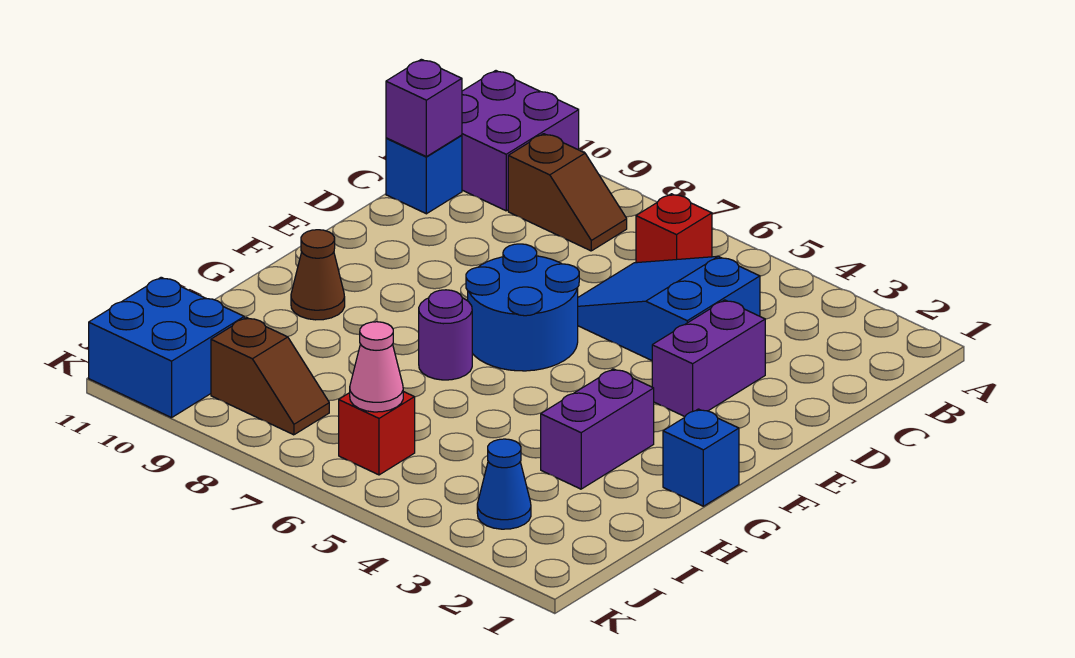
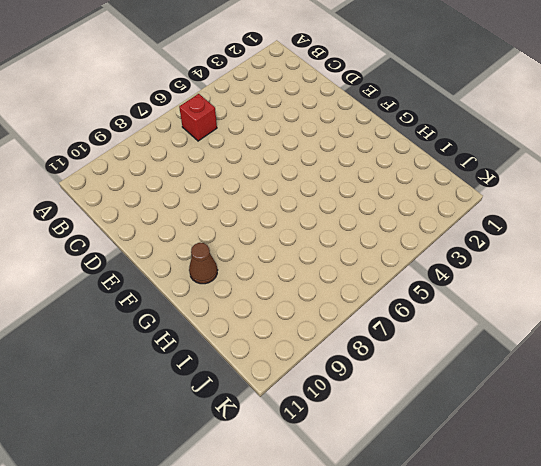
none -> purple brick A10:B11 level 1
none -> brown slope B8:B9 level 1 top 9
none -> blue slope C4:D6 level 1 top 4

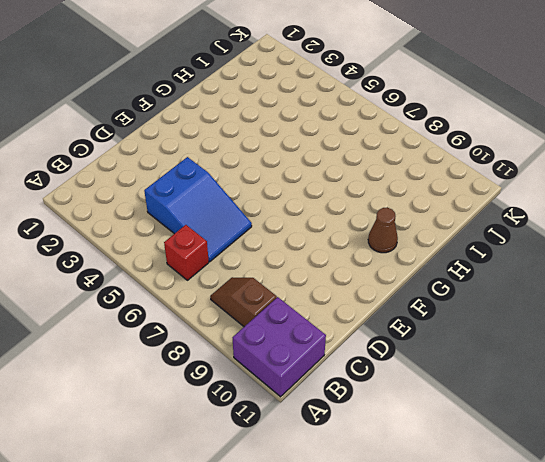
none -> blue brick C11 level 1
none -> purple brick D3:E3 level 1
none -> blue round brick E6:F7 level 1

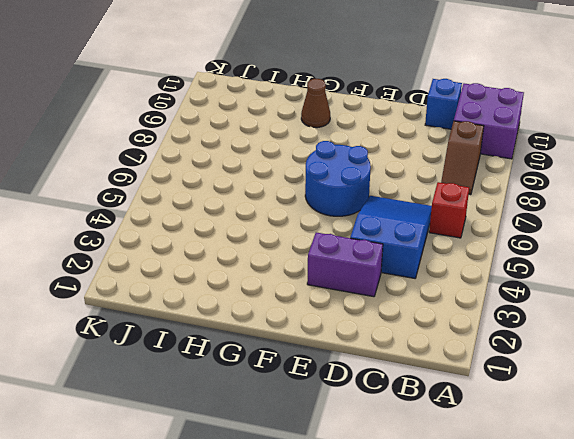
none -> blue brick G1 level 1
none -> purple brick G3:H3 level 1
none -> purple round brick G7 level 1

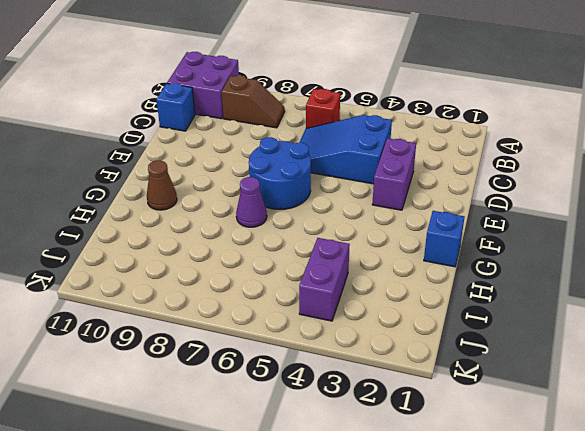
purple cone G7 level 1 -> purple round brick G7 level 1
purple brick I4:J4 level 1 -> purple brick G3:H3 level 1
none -> blue cone J3 level 1
none -> red brick J6 level 1
none -> brown slope J8:J9 level 1 top 9

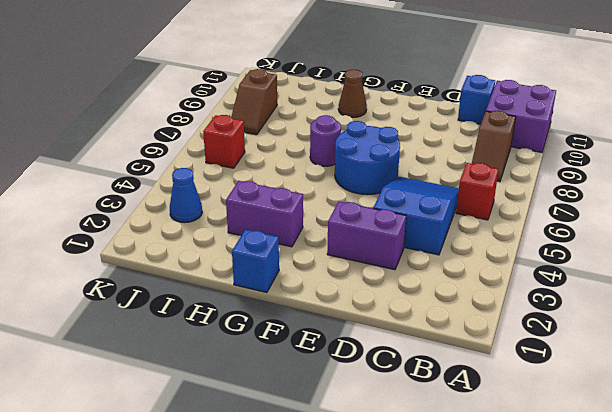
none -> blue brick J10:K11 level 1
none -> purple brick C11 level 2
none -> pink cone J6 level 2

